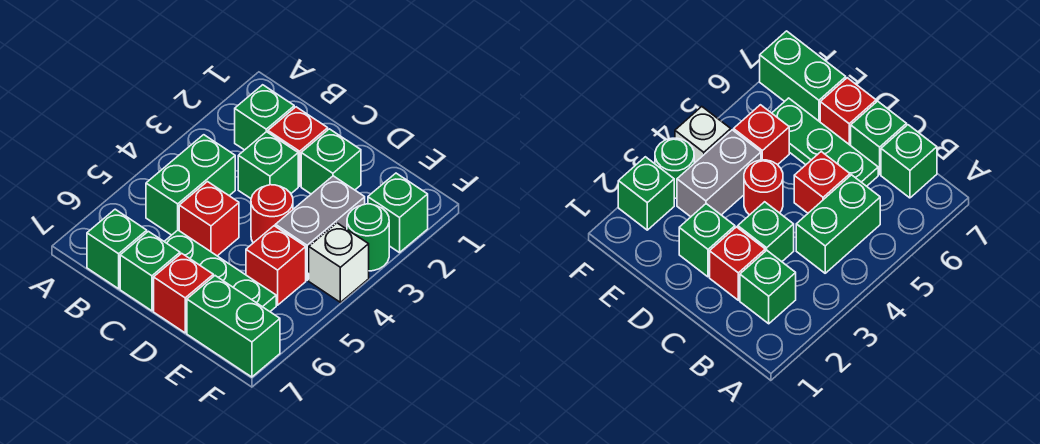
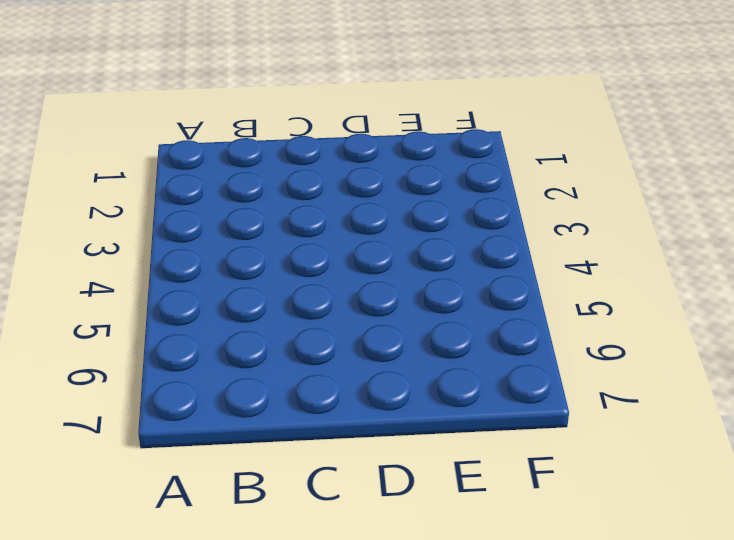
none -> green brick B2 level 1
none -> green brick B4:B5 level 1
none -> green brick B7 level 1

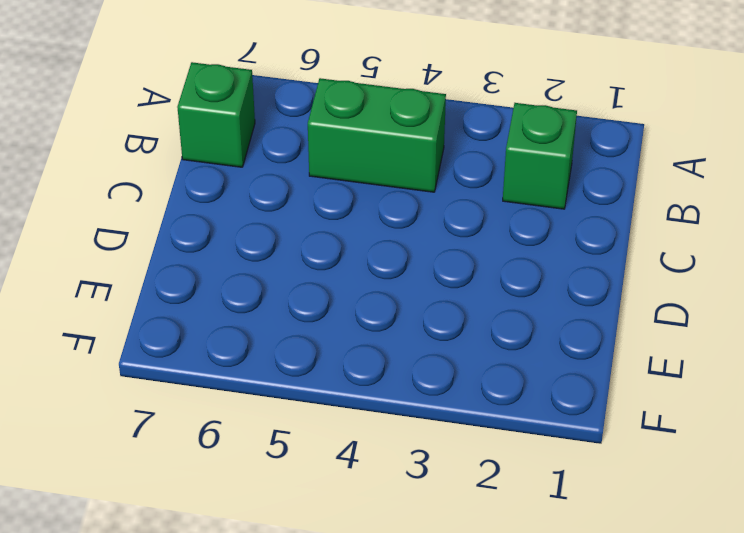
none -> red brick C2 level 1
none -> green brick C3 level 1
none -> red brick C5 level 1

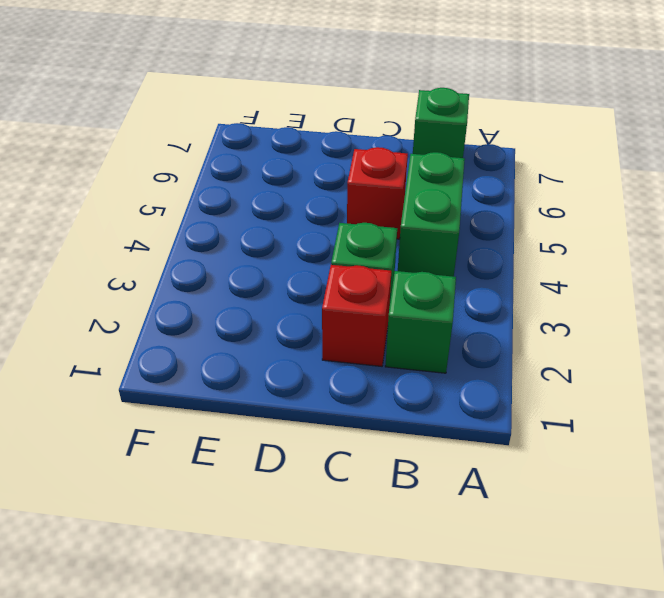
none -> green plate C6:E6 level 1
none -> green brick C7 level 1
none -> green brick D2 level 1

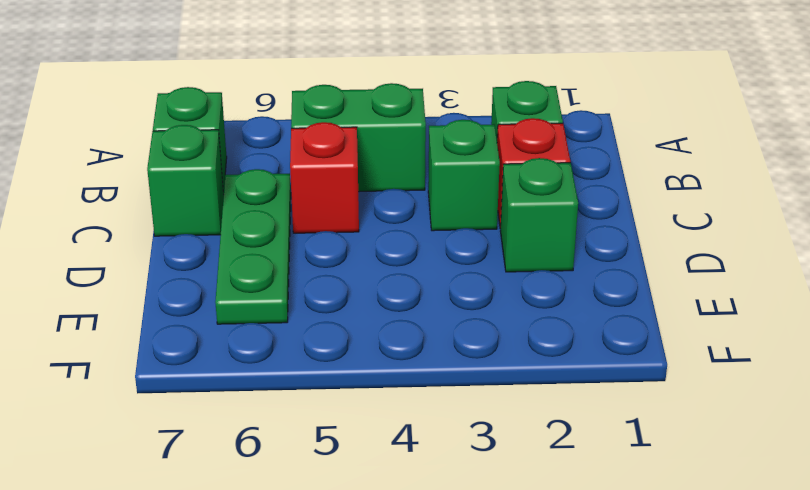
none -> red round brick D4 level 1
none -> red brick D7 level 1
none -> grey brick E3:E4 level 1

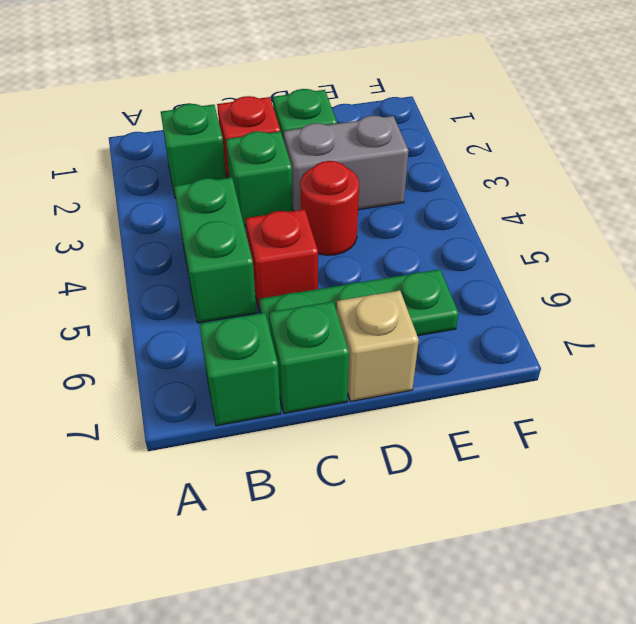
grey brick D3:E3 level 1 -> grey brick E3:E4 level 1
tan brick D7 level 1 -> red brick D7 level 1
none -> red brick E5 level 1
none -> green brick E7:F7 level 1
none -> green brick F2 level 1

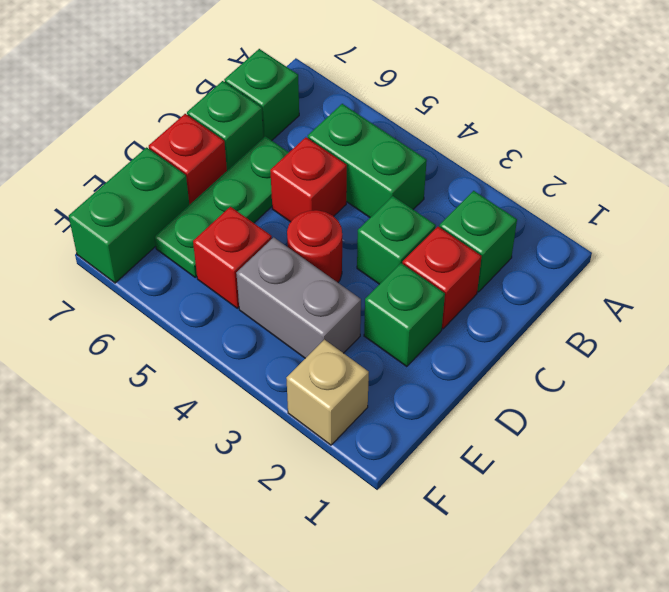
tan brick F2 level 1 -> green brick F2 level 1
none -> green round brick F3 level 1
none -> white brick F4 level 1

